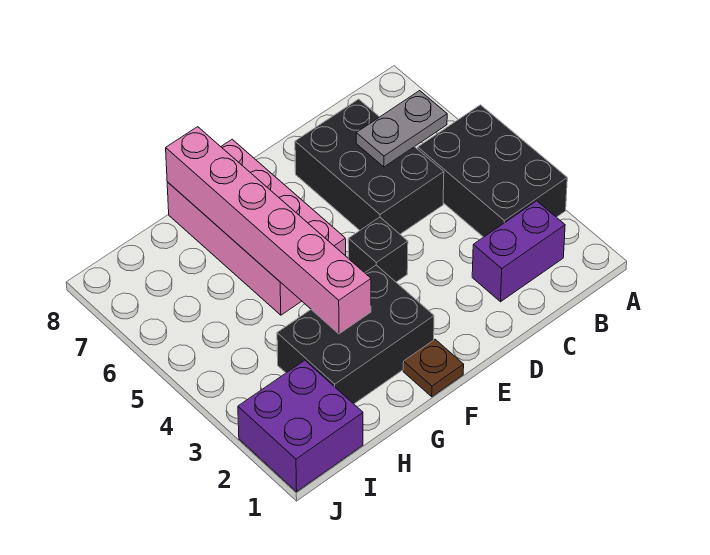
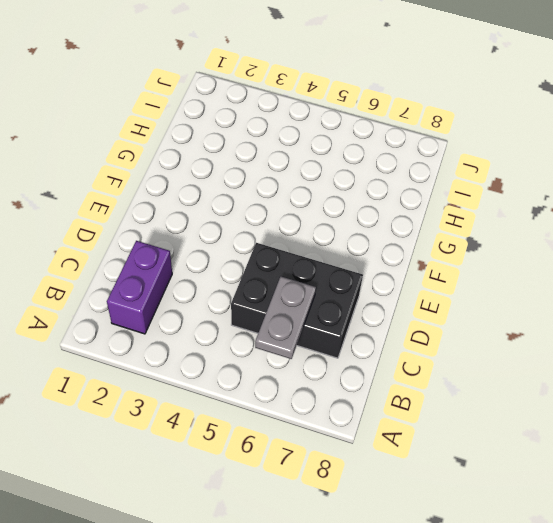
none -> black brick A3:B5 level 1
none -> black brick E4 level 1

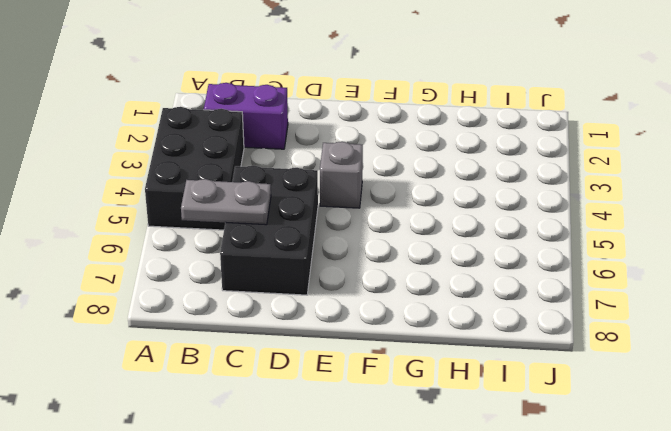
grey brick E4 level 1 -> black brick E4 level 1
none -> brown plate F1 level 1
none -> black brick F2:H3 level 1

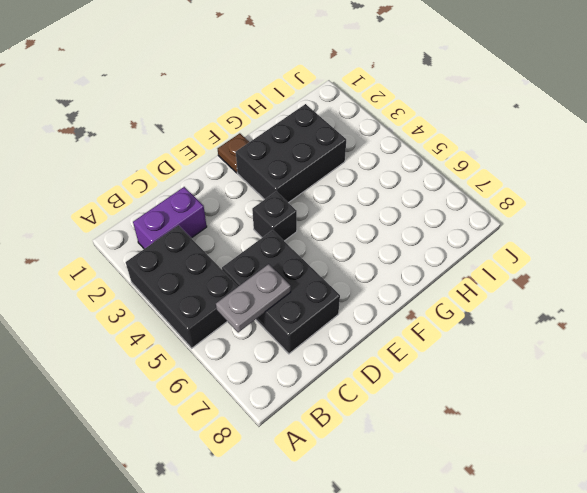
none -> pink brick F5:G8 level 1
none -> purple brick I1:J2 level 1

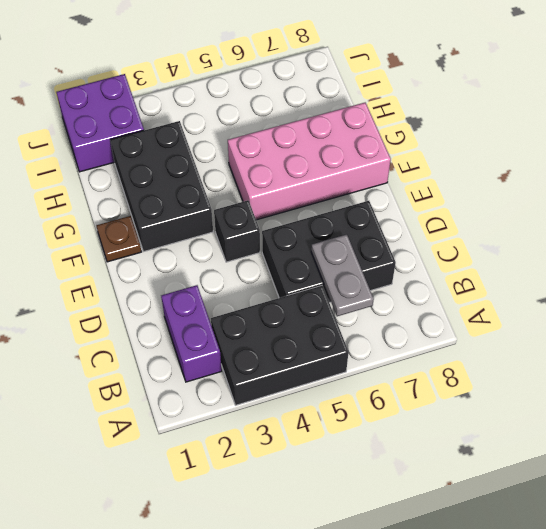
none -> pink brick G3:G8 level 2

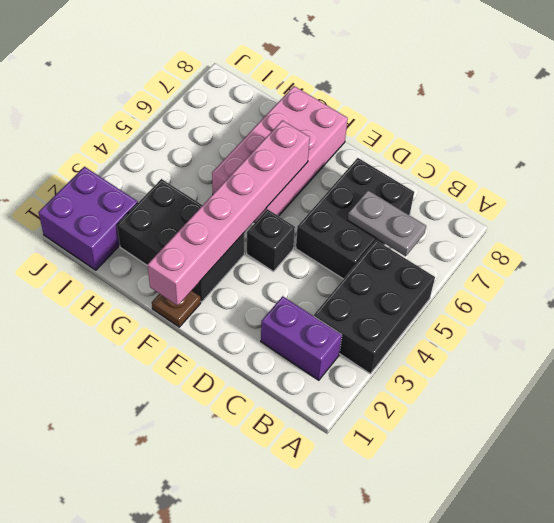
pink brick F1:F6 level 2 -> pink brick G3:G8 level 2

